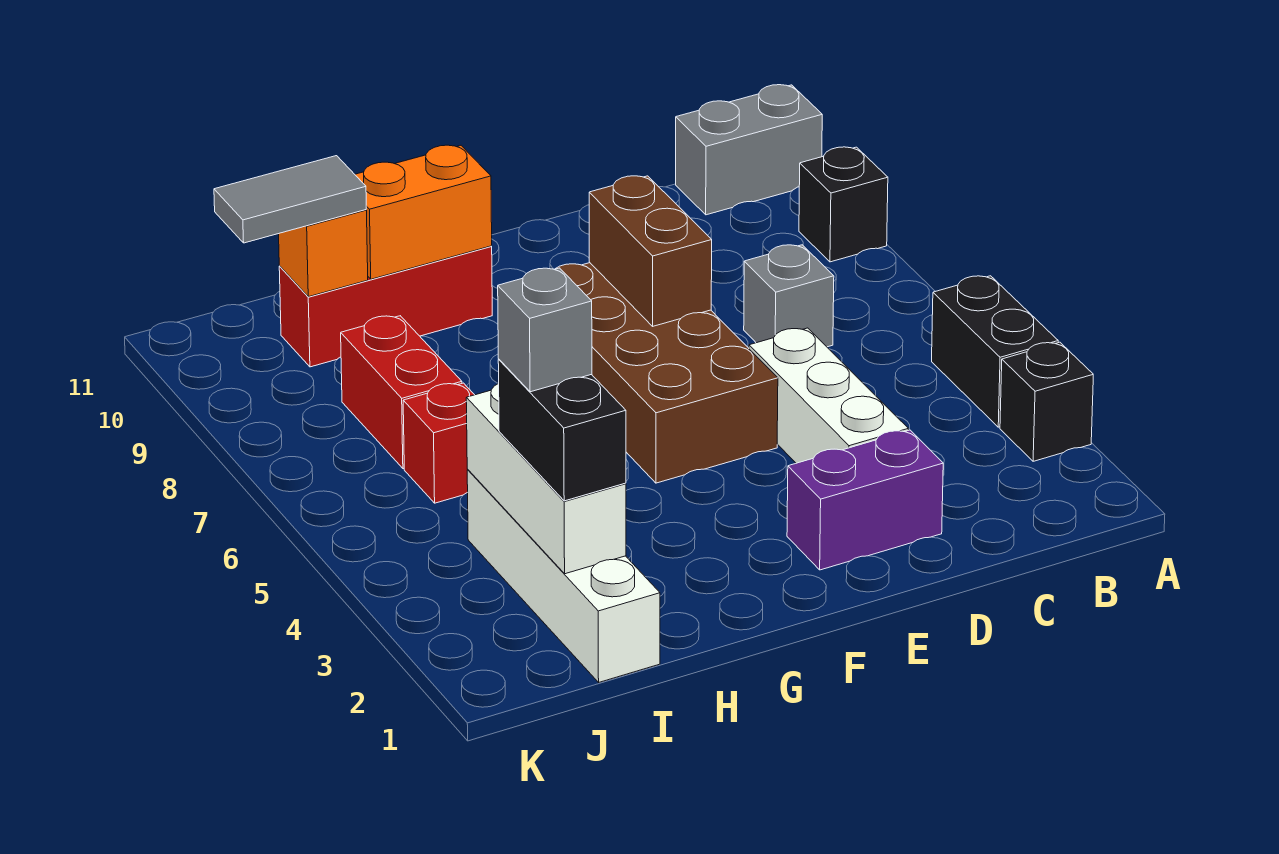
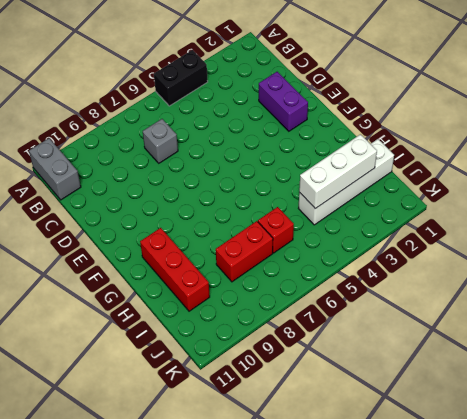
none -> black brick A3 level 1
none -> black brick A9 level 1
none -> white brick D3:D5 level 1

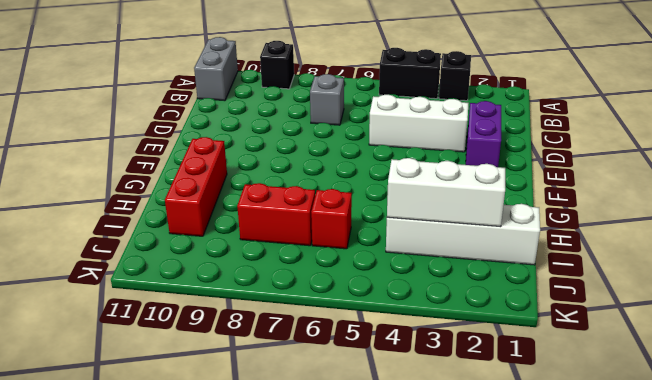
none -> brown brick E5:F8 level 1
none -> brown brick E7:E8 level 2
none -> orange brick G10:H10 level 2

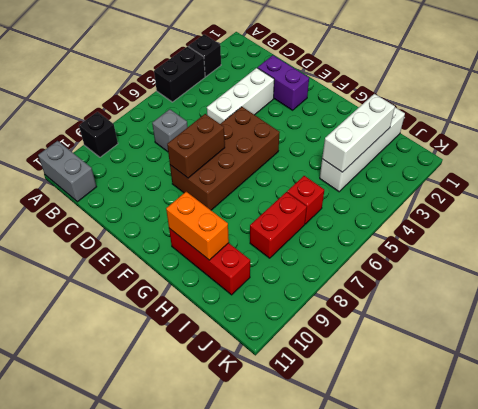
none -> orange brick I10 level 2
none -> black brick I2:I3 level 3
none -> grey tile I10:J10 level 3

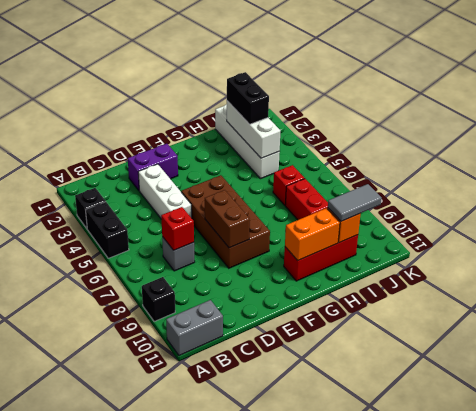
red brick C7 level 2 -> none
none -> grey brick I3 level 4

